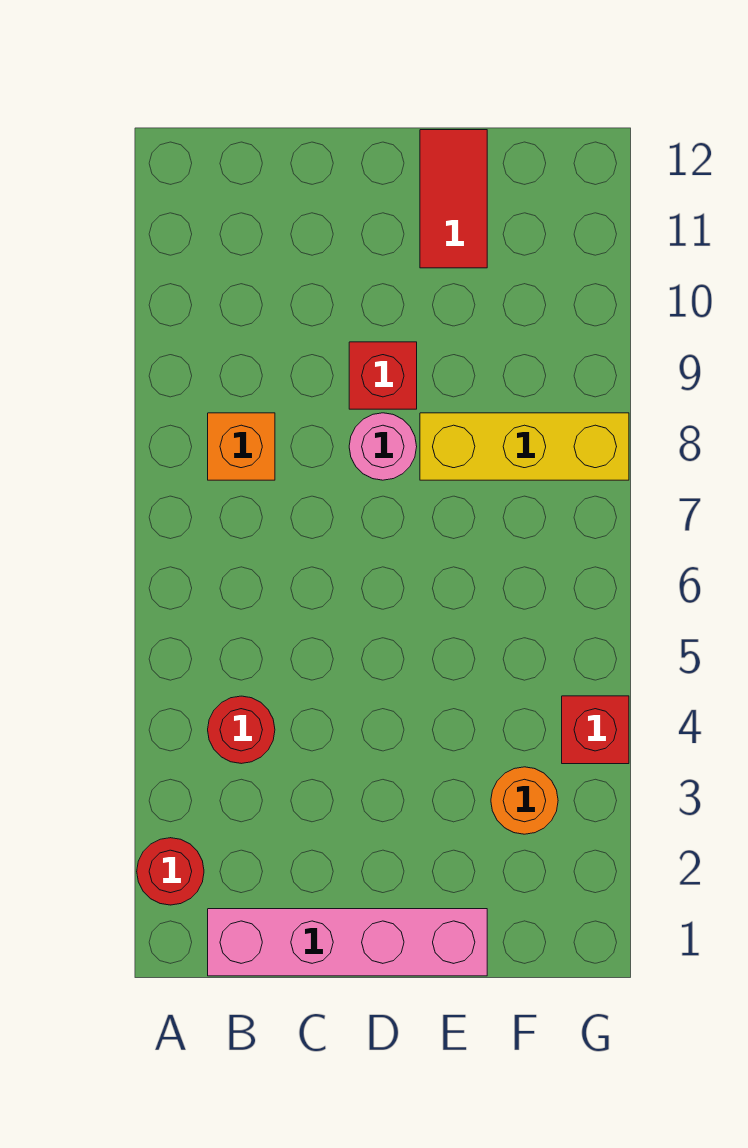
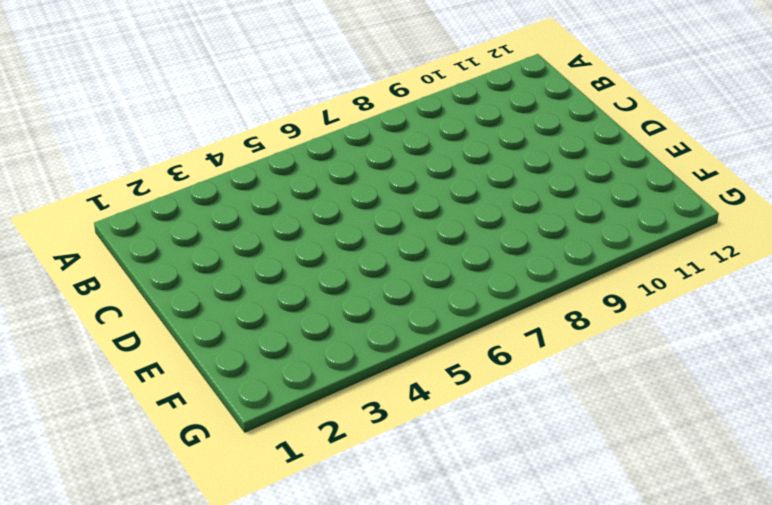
none -> red round brick A2 level 1
none -> pink brick B1:E1 level 1

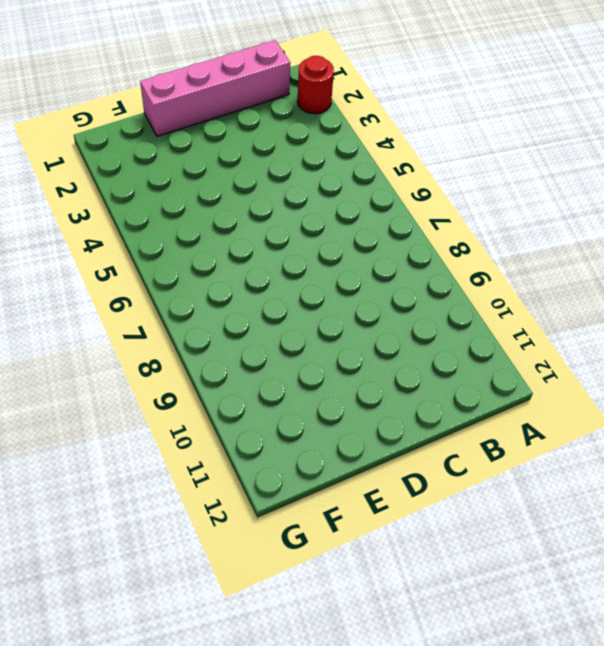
none -> red round brick B4 level 1
none -> orange brick B8 level 1

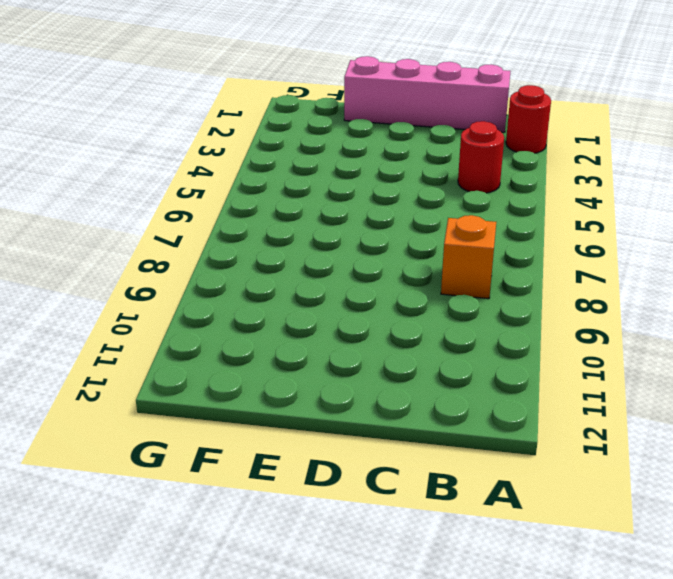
none -> pink round brick D8 level 1
none -> red brick D9 level 1

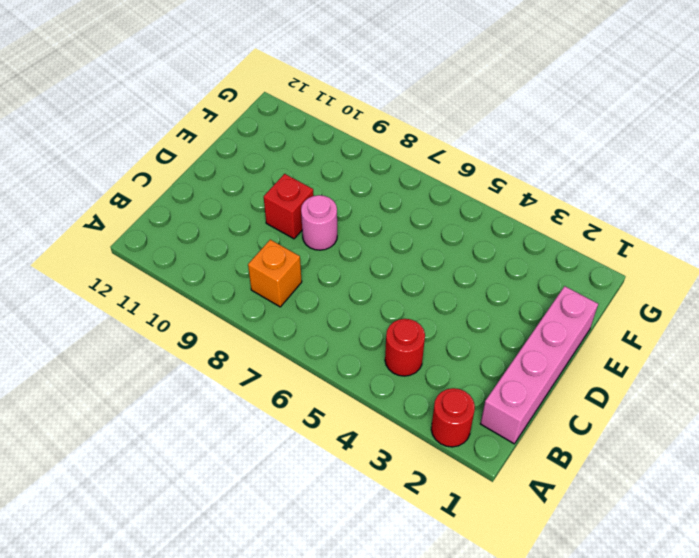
none -> yellow brick E8:G8 level 1
none -> red tile E11:E12 level 1

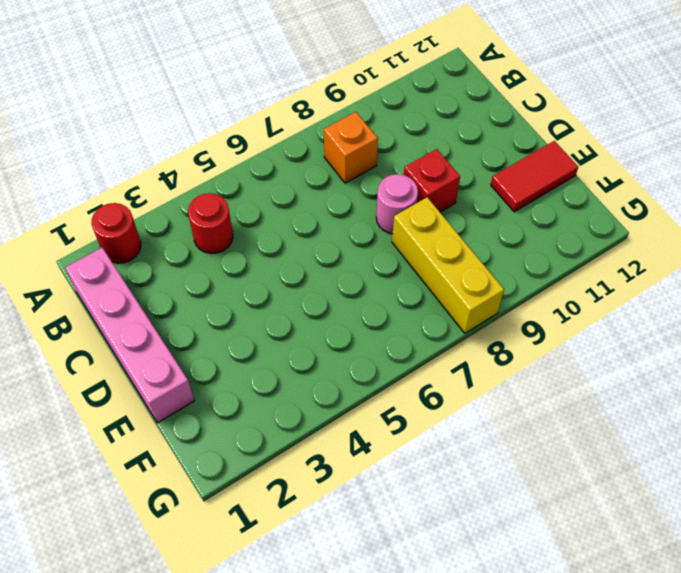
none -> orange round brick F3 level 1
none -> red brick G4 level 1

